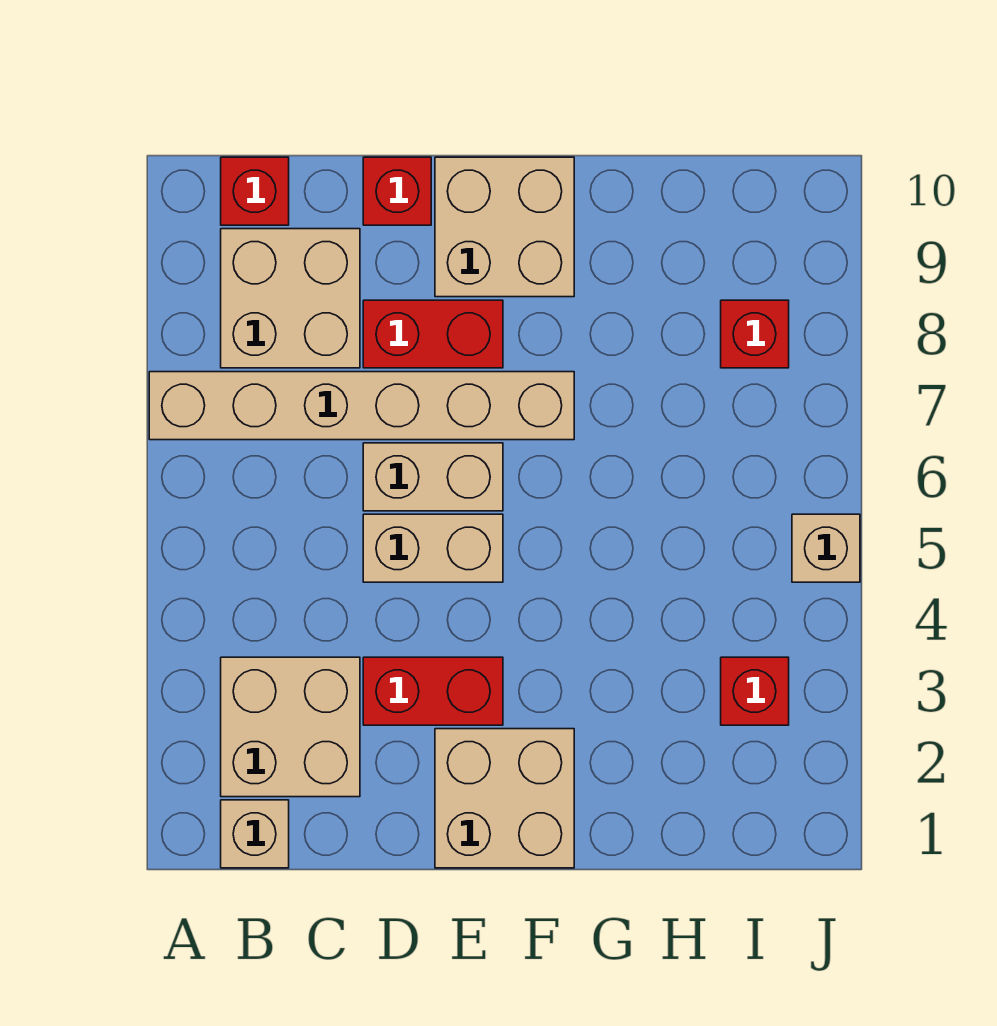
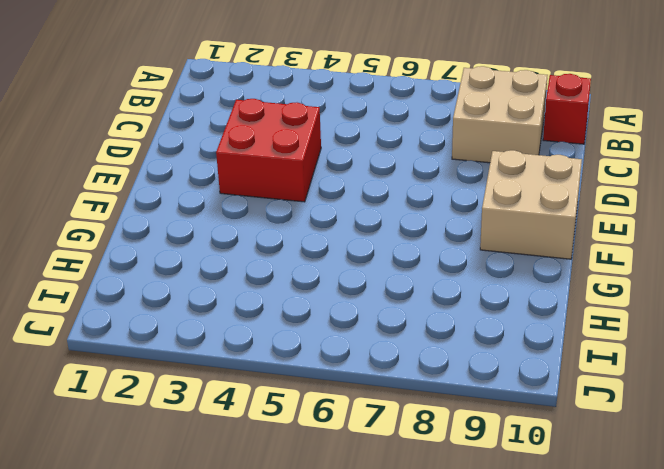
red brick D3:E4 level 1 -> red brick D3:E3 level 1
none -> tan brick A7:F7 level 1
none -> tan brick B1 level 1
none -> tan brick B2:C3 level 1

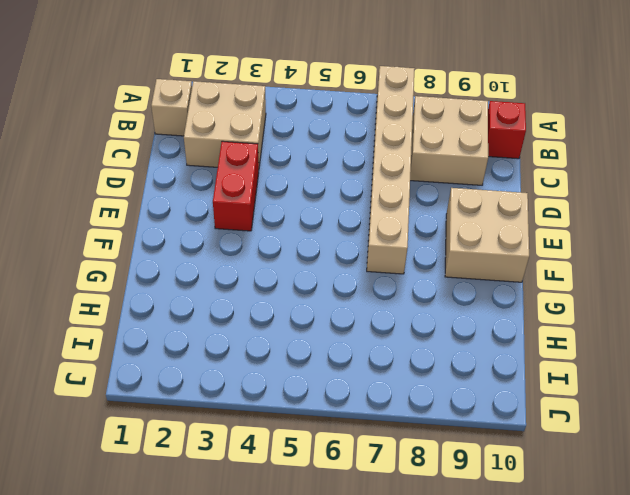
none -> tan brick D5:E5 level 1
none -> tan brick D6:E6 level 1
none -> red brick D8:E8 level 1

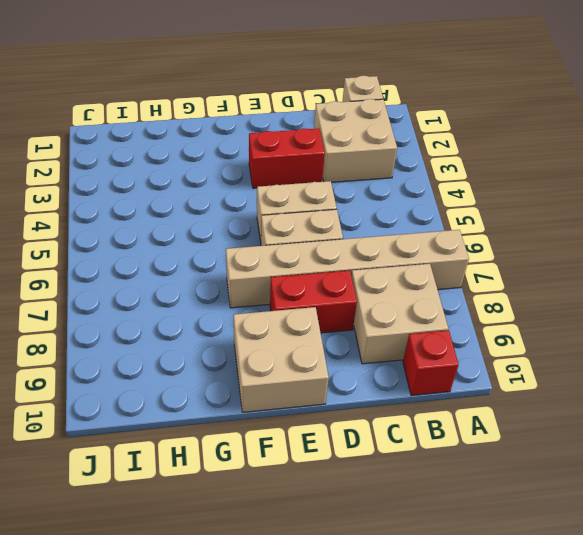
none -> red brick D10 level 1
none -> tan brick E1:F2 level 1
none -> red brick I3 level 1

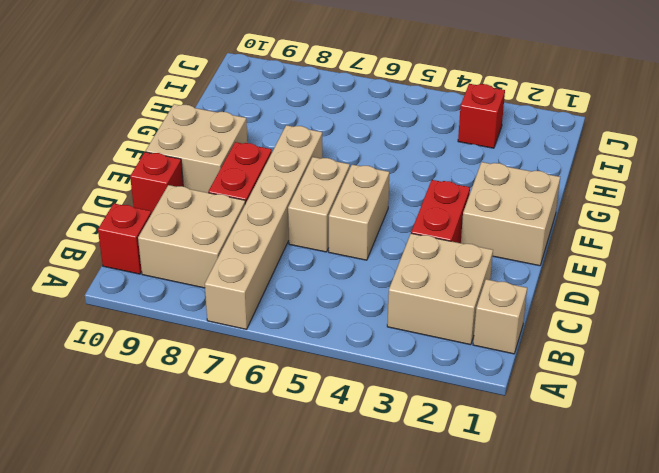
none -> red brick I8 level 1
none -> tan brick J5 level 1

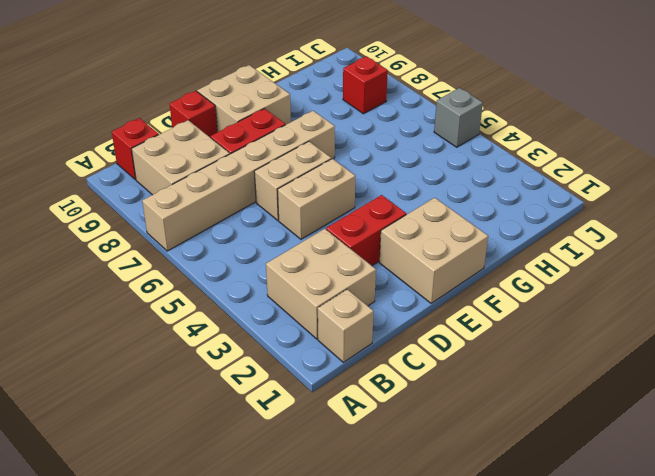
grey brick J5 level 1 -> tan brick J5 level 1
none -> red brick I3 level 1

